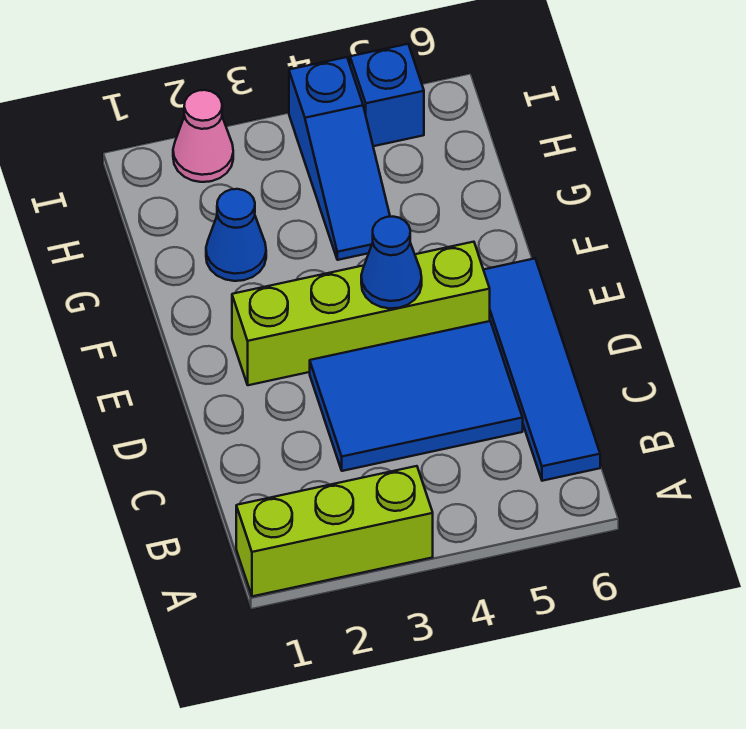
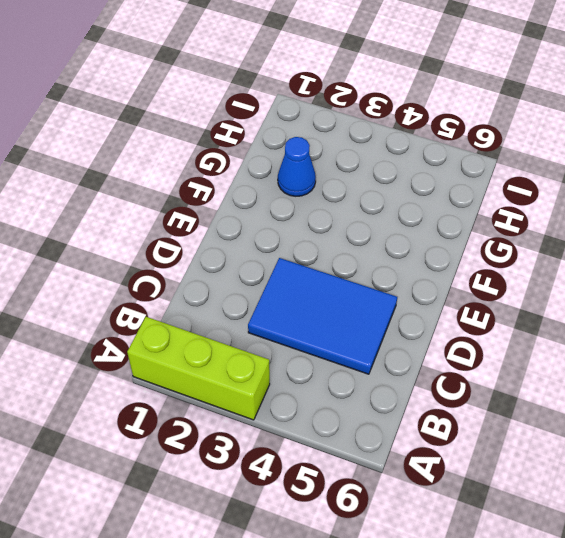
none -> blue tile B6:E6 level 1
none -> lime brick E2:E5 level 1

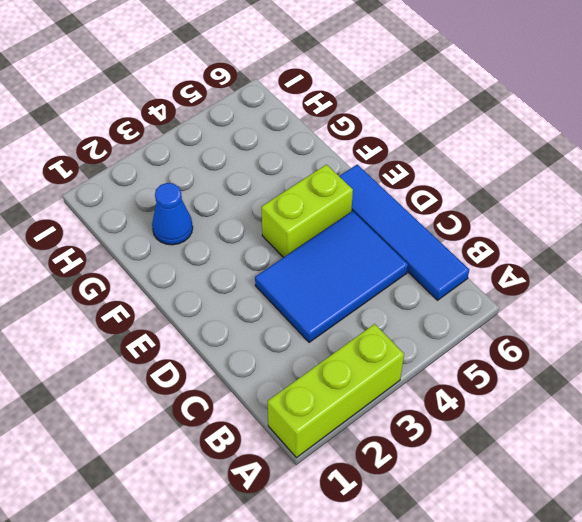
lime brick E4:E5 level 1 -> lime brick E2:E5 level 1
none -> blue slope G4:I4 level 1 top I
none -> pink cone I2 level 1

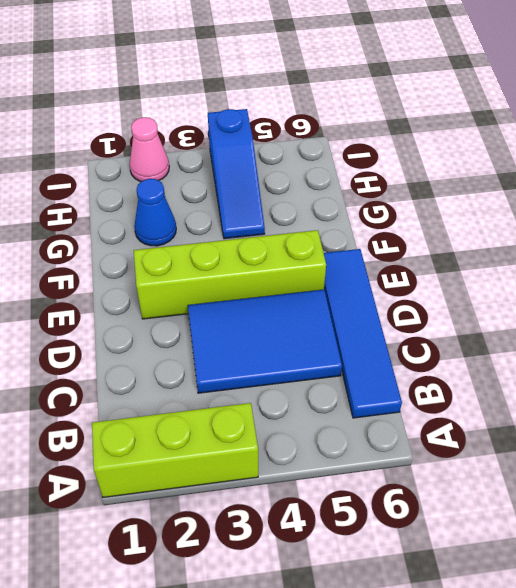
none -> blue brick I5 level 1
none -> blue cone E4 level 2

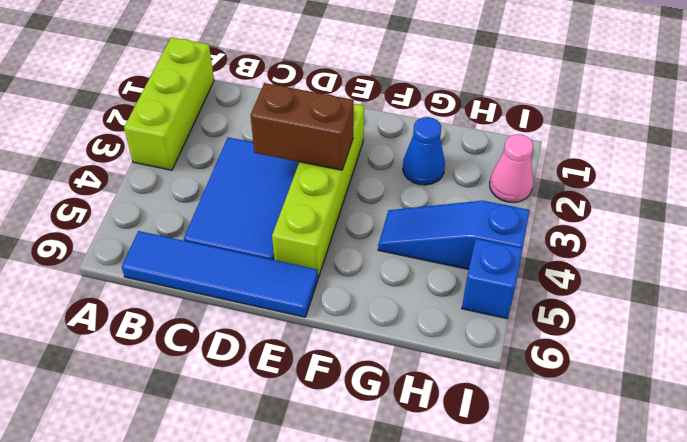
brown brick D3:E3 level 2 -> none
none -> blue cone E4 level 2

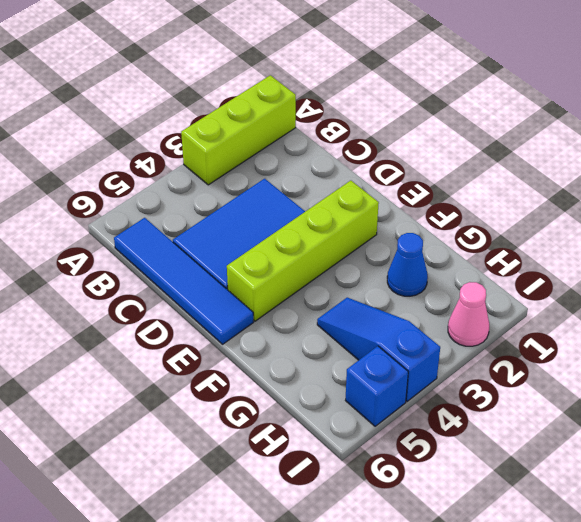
none -> blue cone E4 level 2

